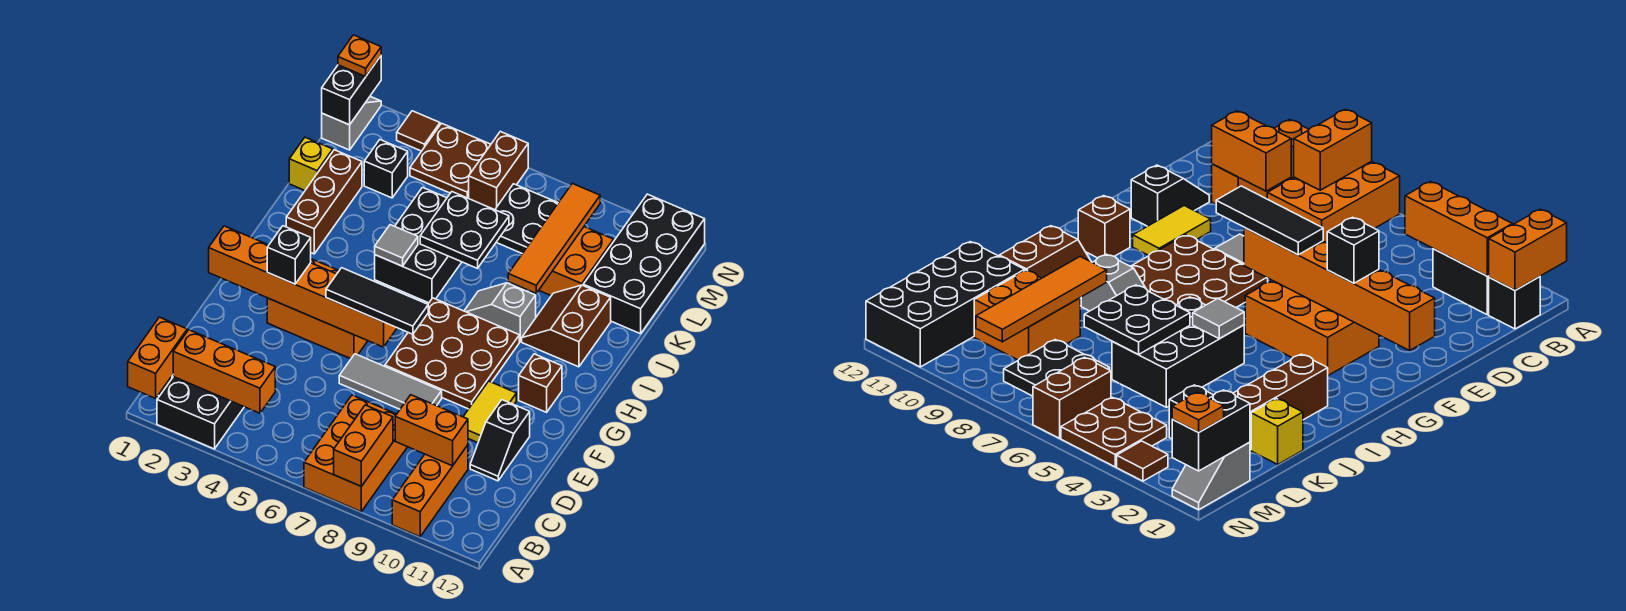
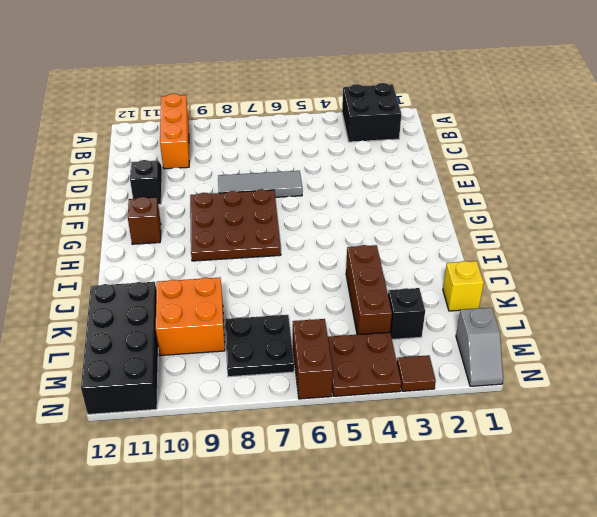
brown brick J4:L4 level 1 -> brown brick I2:K2 level 1
none -> orange brick A7:C8 level 1
none -> black brick B1 level 1
none -> yellow tile E10:F10 level 1
none -> orange brick F3:G5 level 1

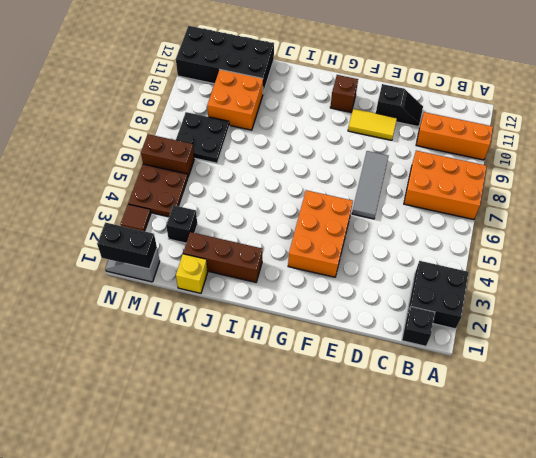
none -> brown plate F7:H9 level 1
none -> black brick I5:K6 level 1
none -> grey slope I8:I9 level 1 top 9
none -> brown slope I10:J11 level 1 top 11

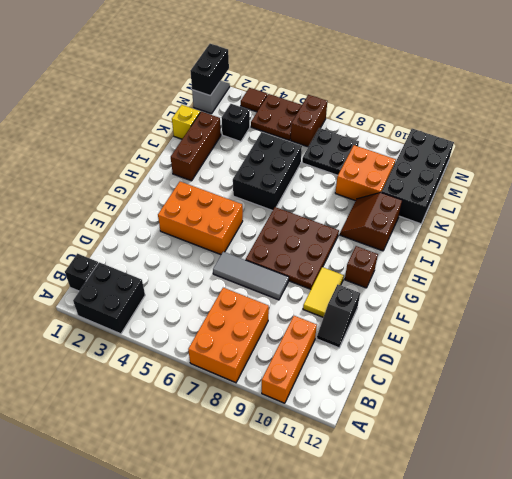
none -> grey slope I8:I9 level 1 top 9
none -> orange brick A1:B1 level 2
none -> orange brick A8:B8 level 2
none -> orange brick B2:B4 level 2

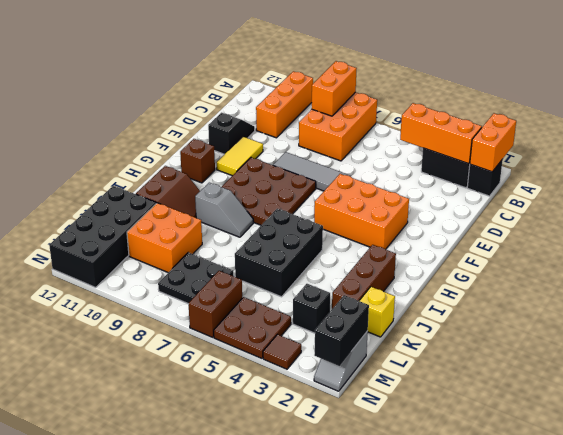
none -> orange brick C9:C10 level 2
none -> orange brick F1:F6 level 2
none -> grey tile I5 level 2
none -> black plate J6:K7 level 2

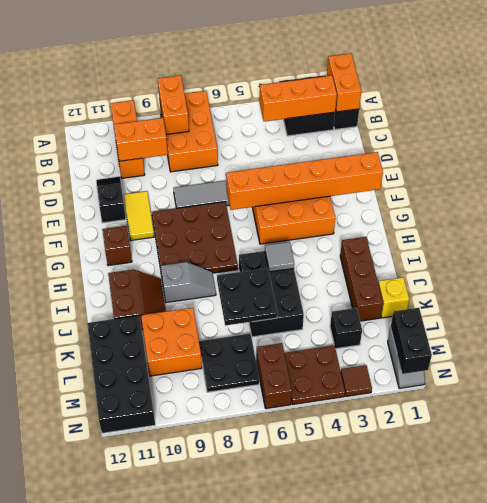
none -> orange tile J9:M9 level 2
none -> black brick F3 level 3
none -> black tile F5:F7 level 3
none -> orange plate N1 level 3

